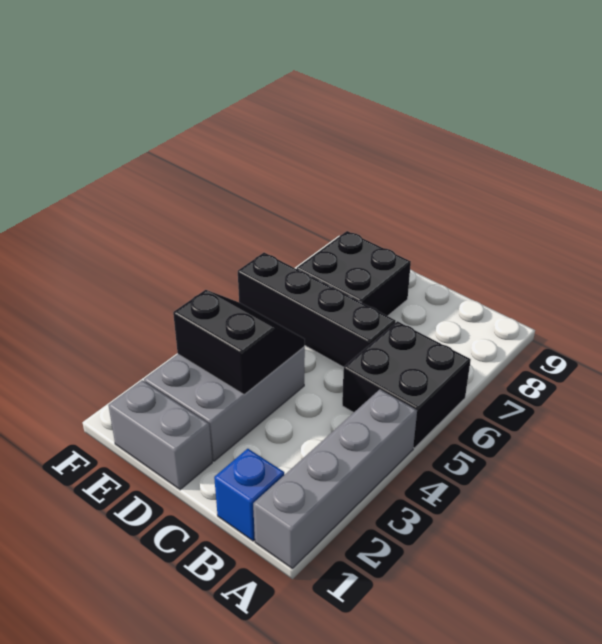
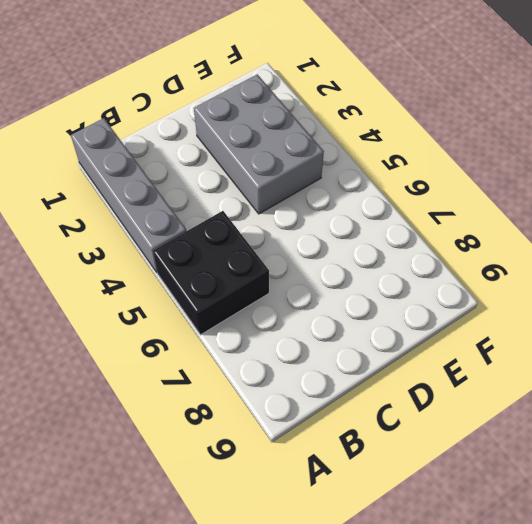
none -> blue brick B1 level 1
none -> black brick C6:F6 level 1

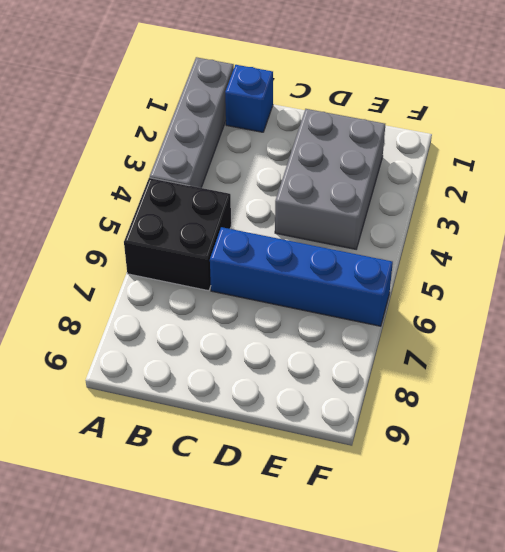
blue brick C6:F6 level 1 -> black brick C6:F6 level 1
none -> grey brick D1:E1 level 1
none -> black brick D7:E8 level 1

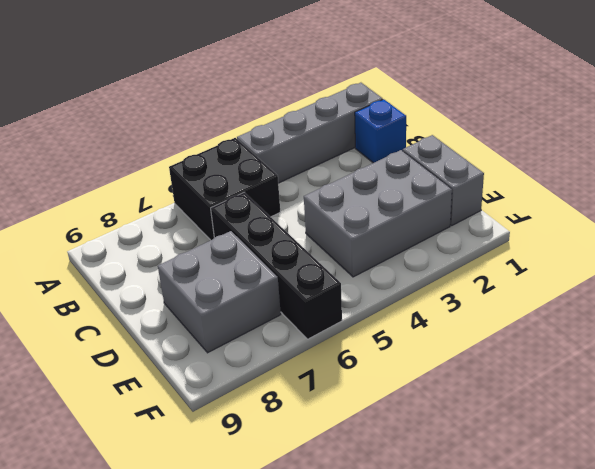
grey brick D7:E8 level 1 -> black brick D7:E8 level 1
none -> black slope D3:E4 level 2 top 3

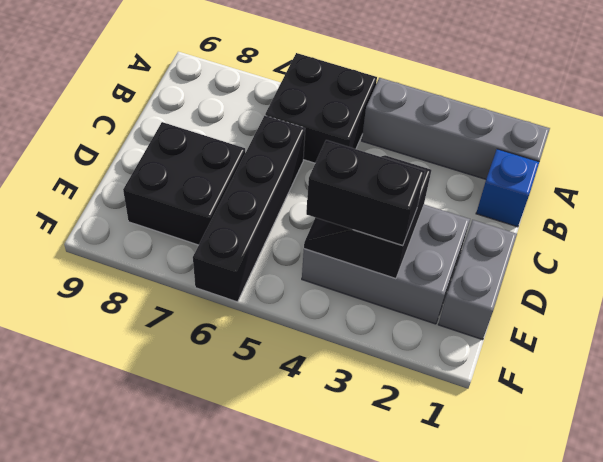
black brick E3:E4 level 3 -> none

